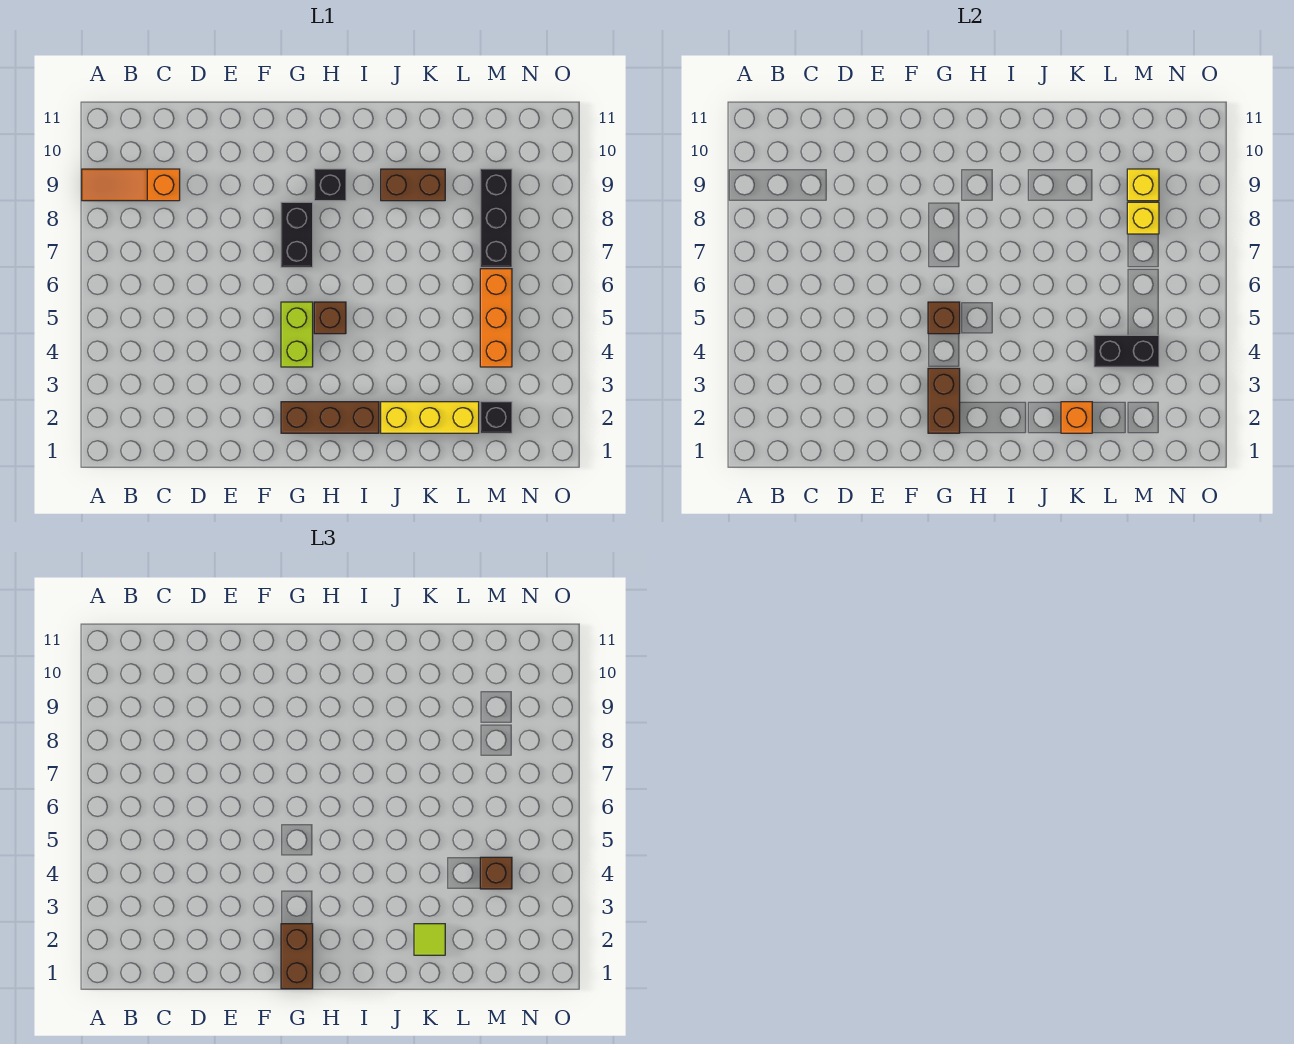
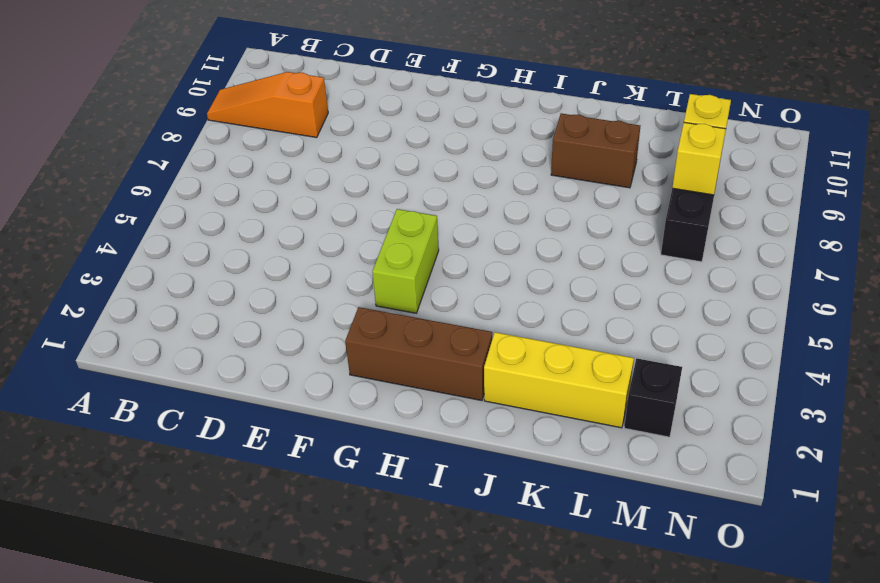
none -> black brick G7:G8 level 1
none -> brown brick H5 level 1
none -> black brick H9 level 1

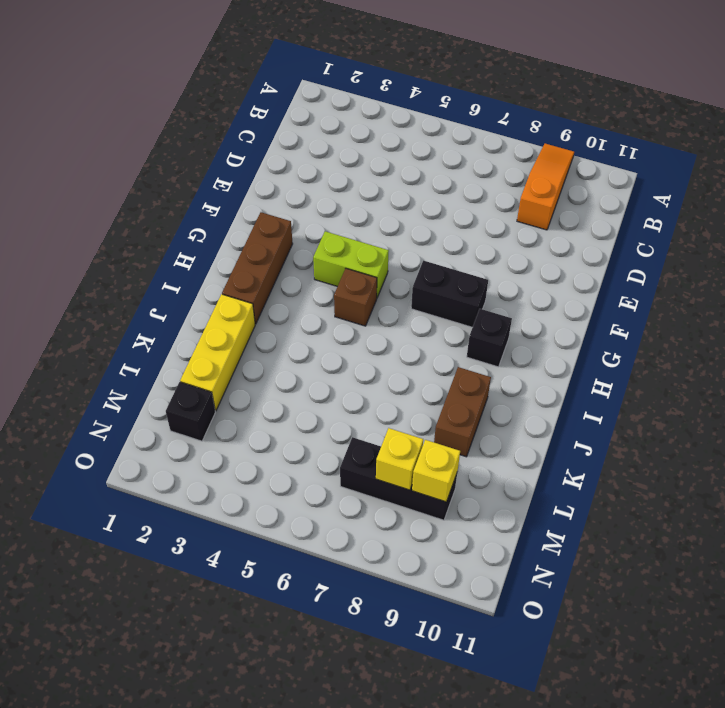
none -> orange brick M4:M6 level 1
none -> brown brick G2:G3 level 2
none -> brown brick G5 level 2

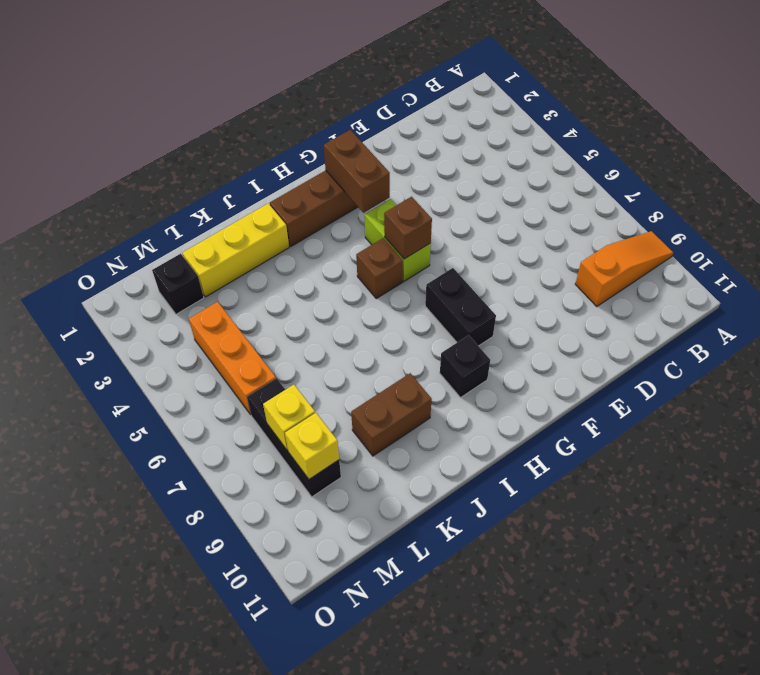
none -> orange brick K2 level 2
none -> black brick L4:M4 level 2
none -> brown brick G1:G2 level 3

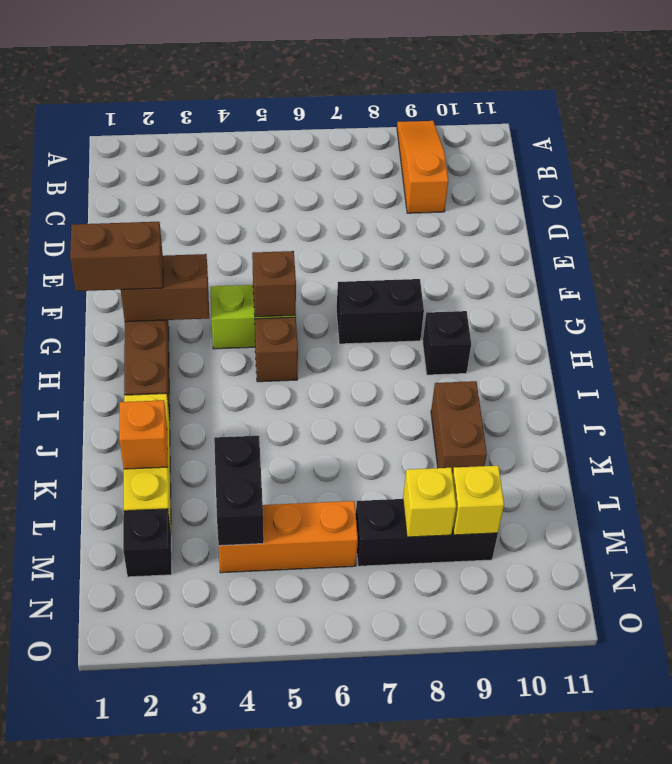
none -> lime tile K2 level 3
none -> brown brick M4 level 3

